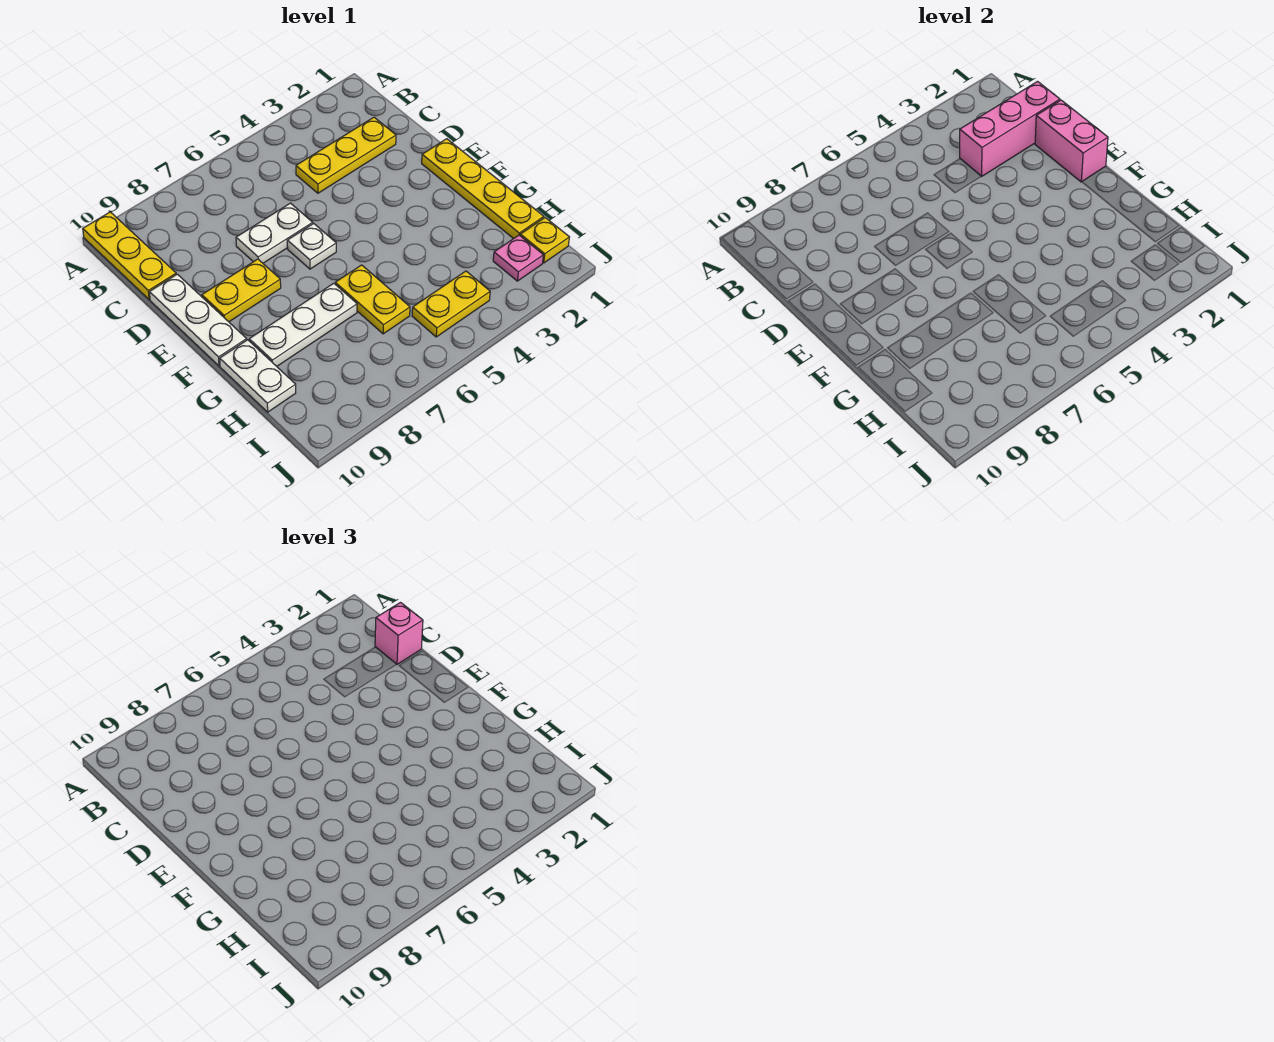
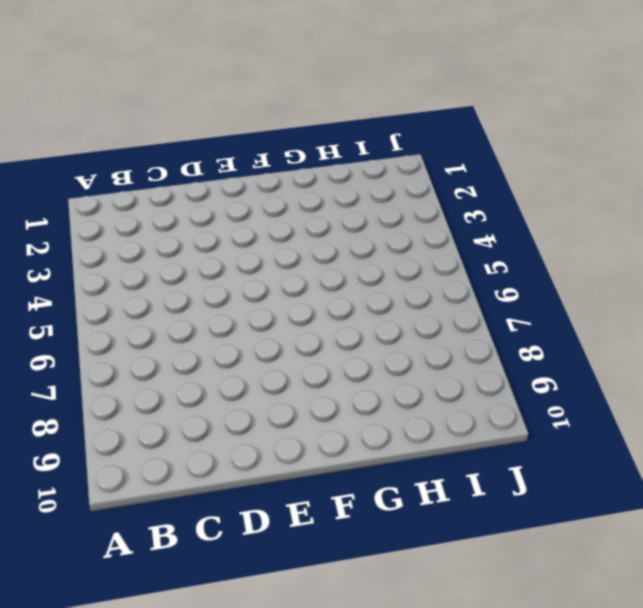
none -> yellow plate A10:C10 level 1
none -> yellow plate C2:C4 level 1
none -> white plate D6:D7 level 1

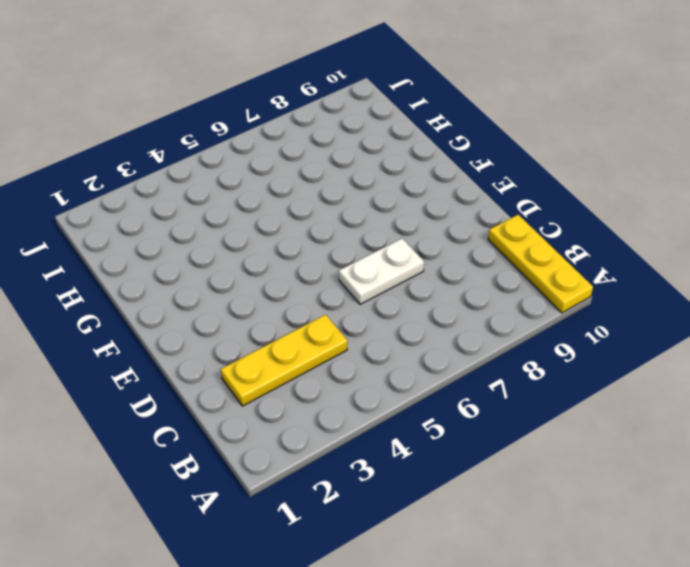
none -> white plate D10:F10 level 1
none -> yellow plate E1:H1 level 1
none -> white plate E6 level 1

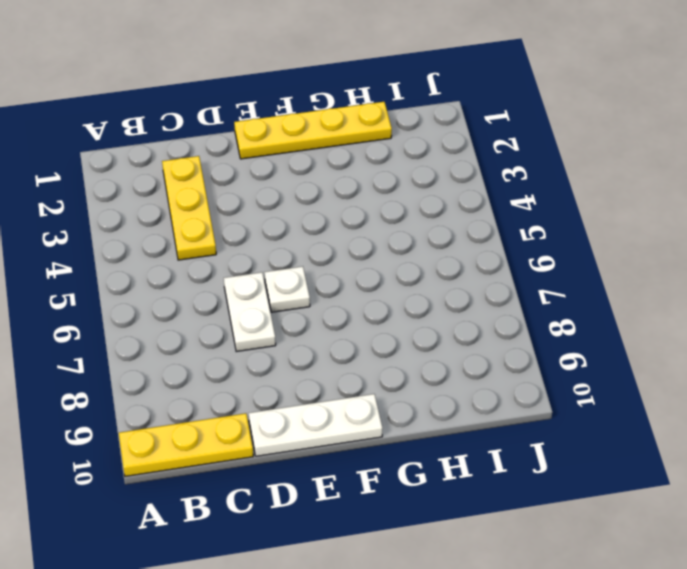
none -> yellow plate E8:E9 level 1
none -> yellow plate G6:H6 level 1
none -> white plate G7:G9 level 1

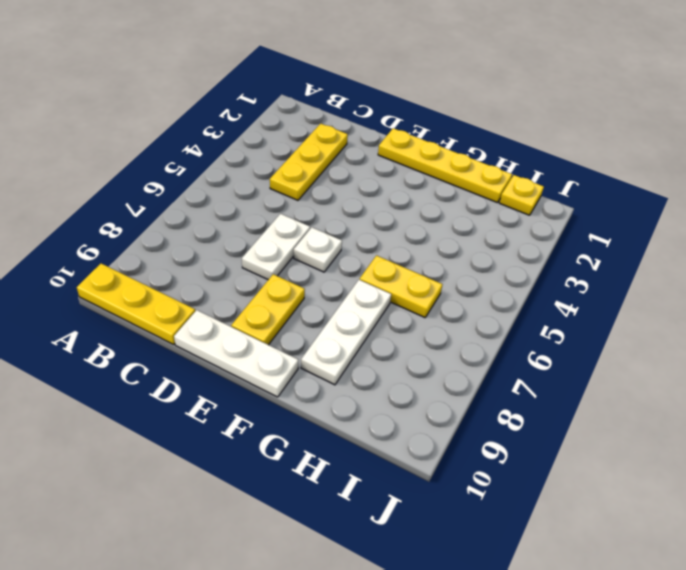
none -> white plate G10:H10 level 1
none -> pink plate I2 level 1
none -> yellow plate I4:I5 level 1

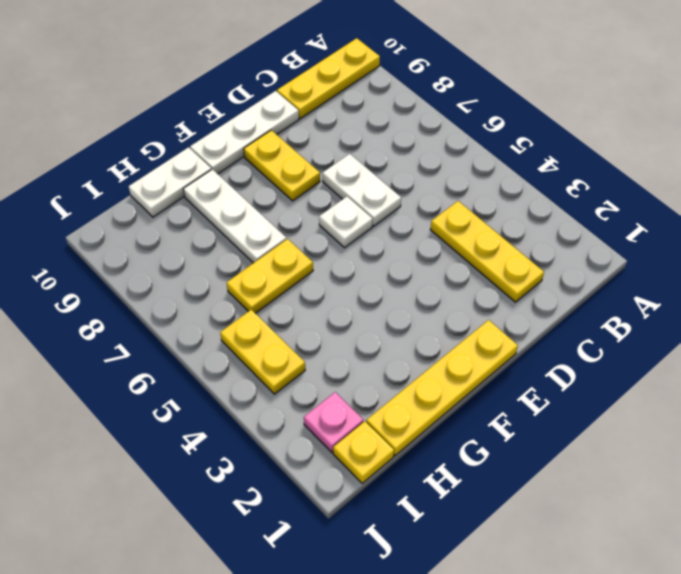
none -> pink brick C1:C3 level 2
none -> pink brick D1:E1 level 2
none -> pink brick C1 level 3

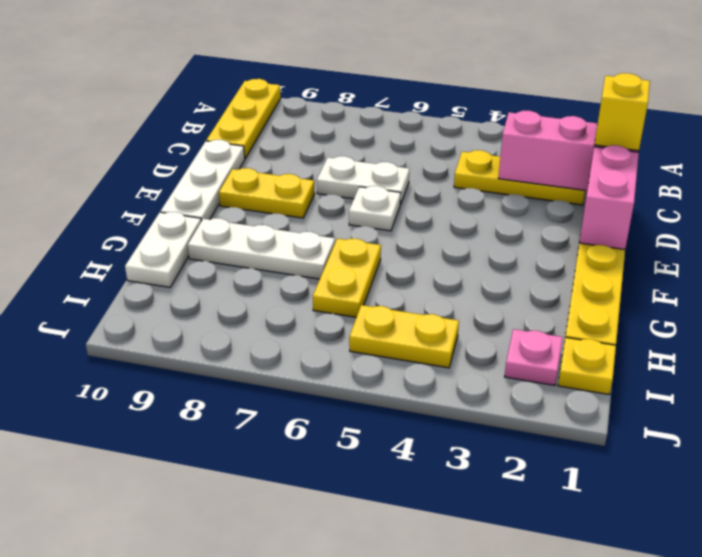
yellow brick C1 level 3 -> pink brick C1 level 3

